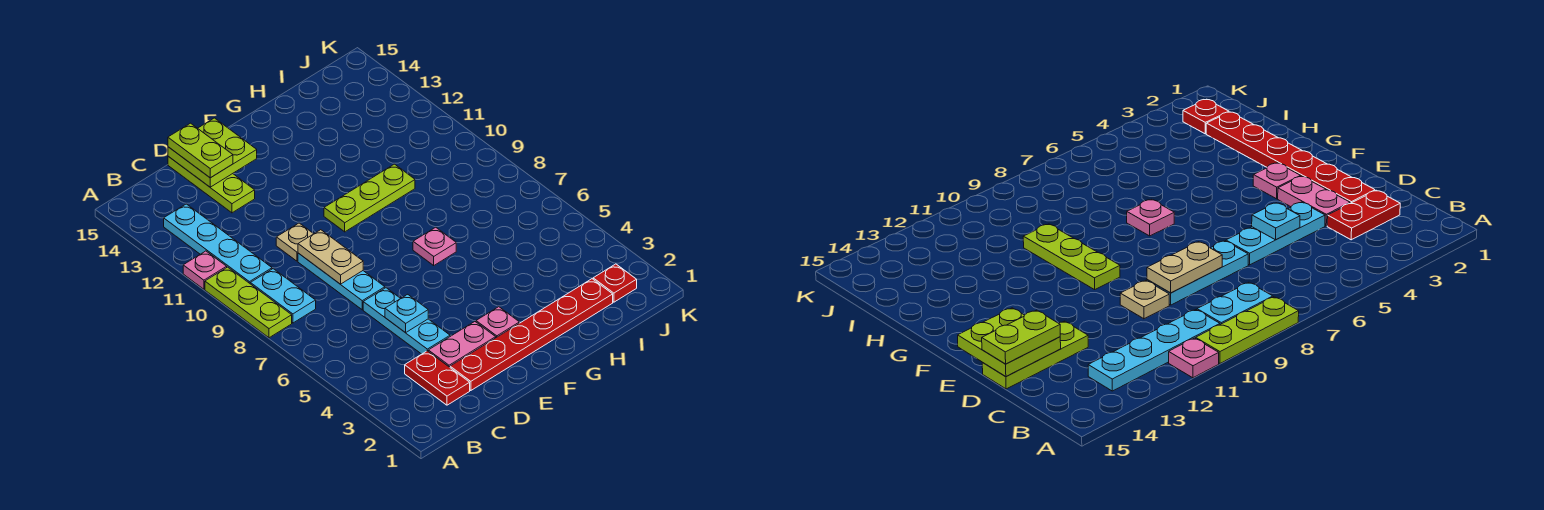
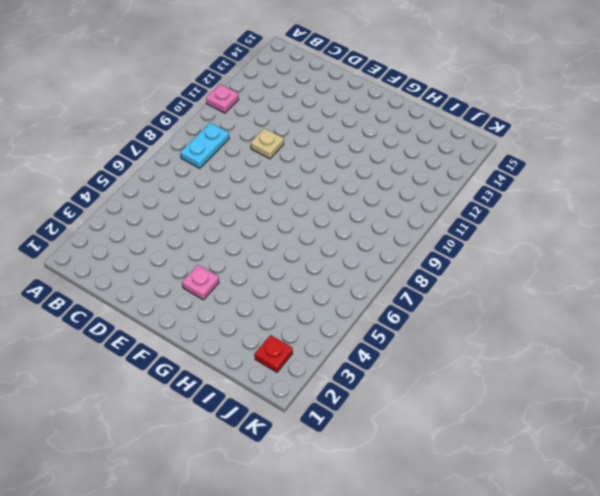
none -> lime plate A8:A10 level 1
none -> cyan plate B10:B13 level 1
none -> red plate C2:C3 level 1

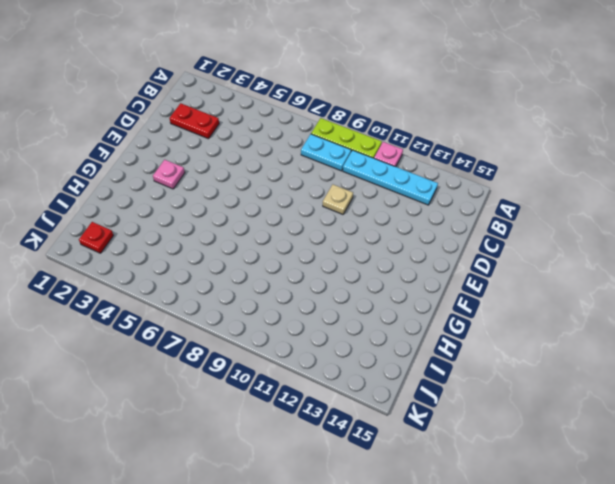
none -> red plate D2:I2 level 1
none -> pink plate D3:E3 level 1
none -> cyan plate D4:D6 level 1

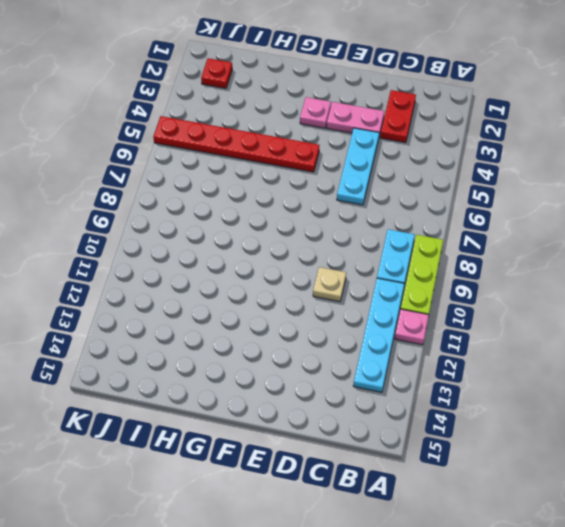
red plate F5:K5 level 1 -> red plate D2:I2 level 1
none -> cyan plate D7:D9 level 1
none -> lime plate D13:D15 level 1
none -> lime plate F10:H10 level 1

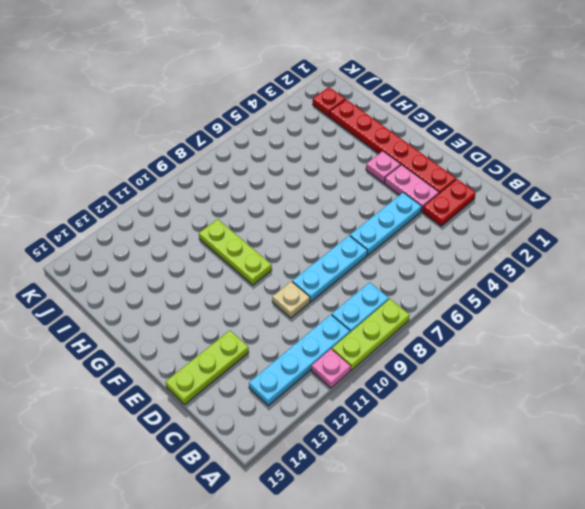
none -> pink plate G7 level 1
none -> cyan plate D5 level 2
none -> tan plate D8:D9 level 2

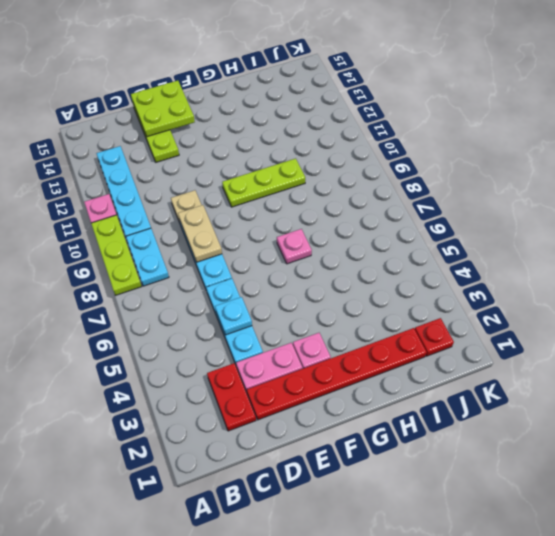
none -> lime plate D14:D15 level 3

